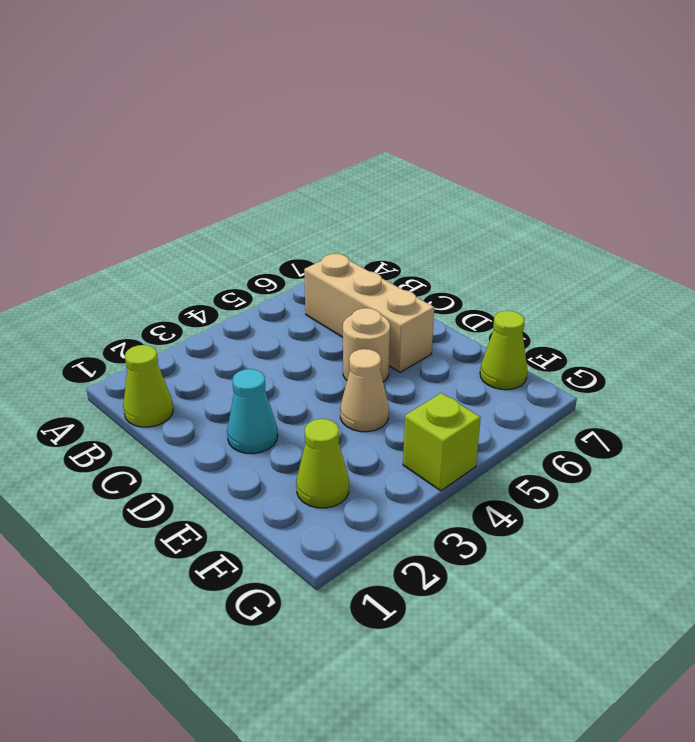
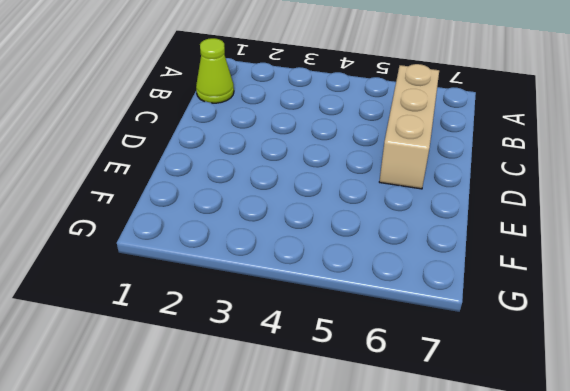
none -> cyan cone D2 level 1
none -> tan round brick D5 level 1

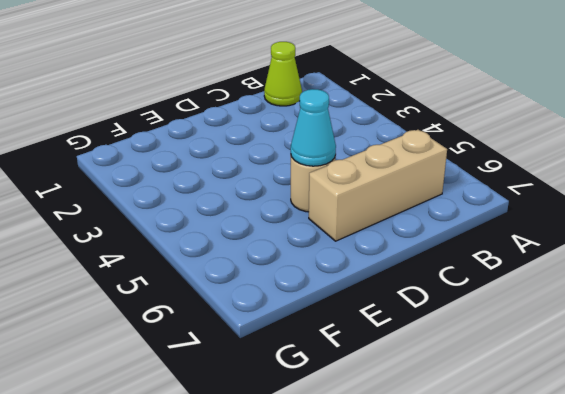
cyan cone D5 level 2 -> cyan cone D2 level 1
none -> tan cone E4 level 1
none -> lime cone F2 level 1

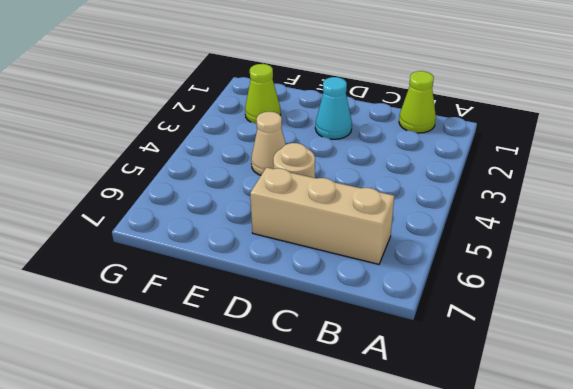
none -> lime cone F7 level 1
none -> lime brick G4 level 1

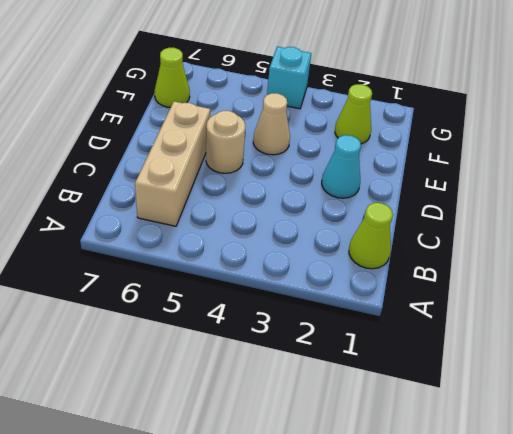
cyan brick G4 level 1 -> lime brick G4 level 1

